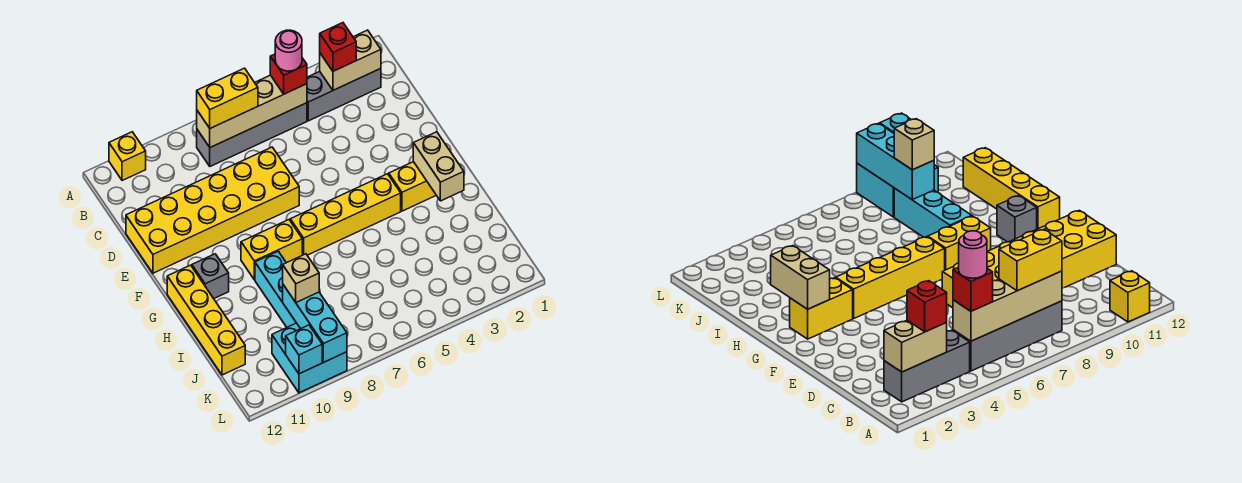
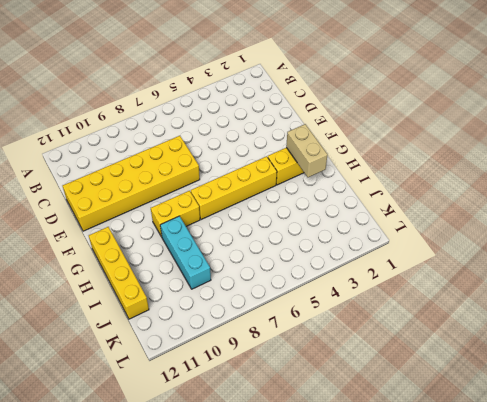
none -> yellow brick A11 level 1
none -> grey brick B2:B4 level 1
none -> grey brick B5:B8 level 1

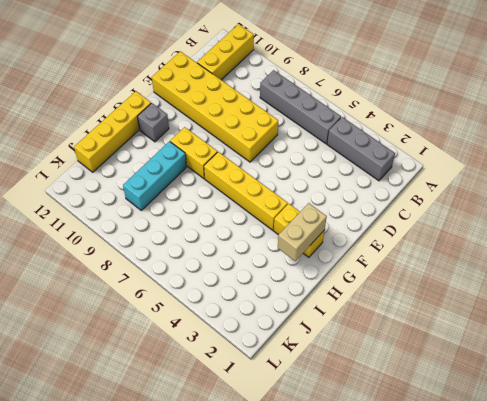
yellow brick A11:C11 level 1 -> yellow brick A11 level 1
none -> cyan brick K9:L10 level 1
none -> tan brick B2:B3 level 2
none -> tan brick B5:B8 level 2

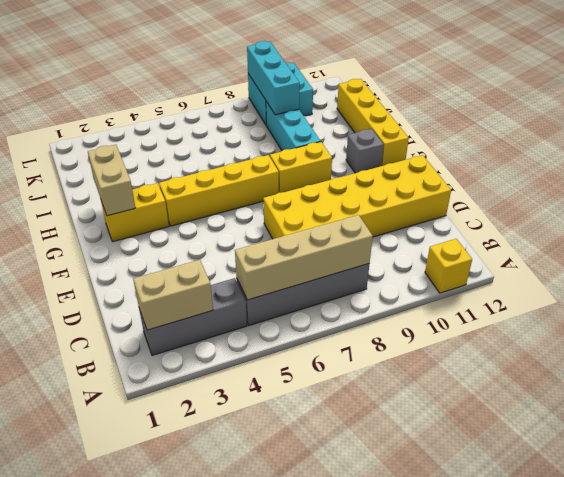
none -> cyan brick L10 level 2
none -> red brick B3 level 3
none -> red brick B5 level 3

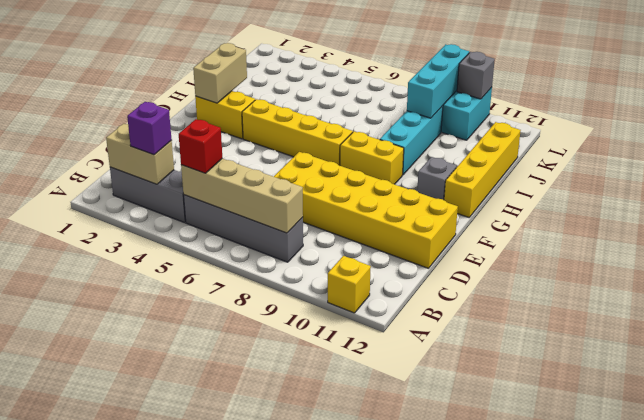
purple brick B3 level 3 -> red brick B3 level 3
grey brick L10 level 2 -> cyan brick L10 level 2
none -> yellow brick B7:B8 level 3
none -> tan brick J9 level 3
none -> pink round brick B5 level 4

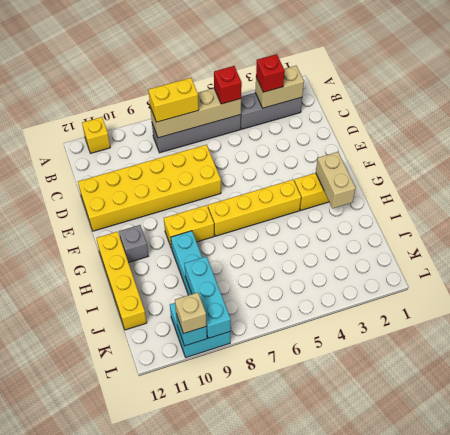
tan brick L10 level 3 -> tan brick J9 level 3
none -> pink round brick B5 level 4

